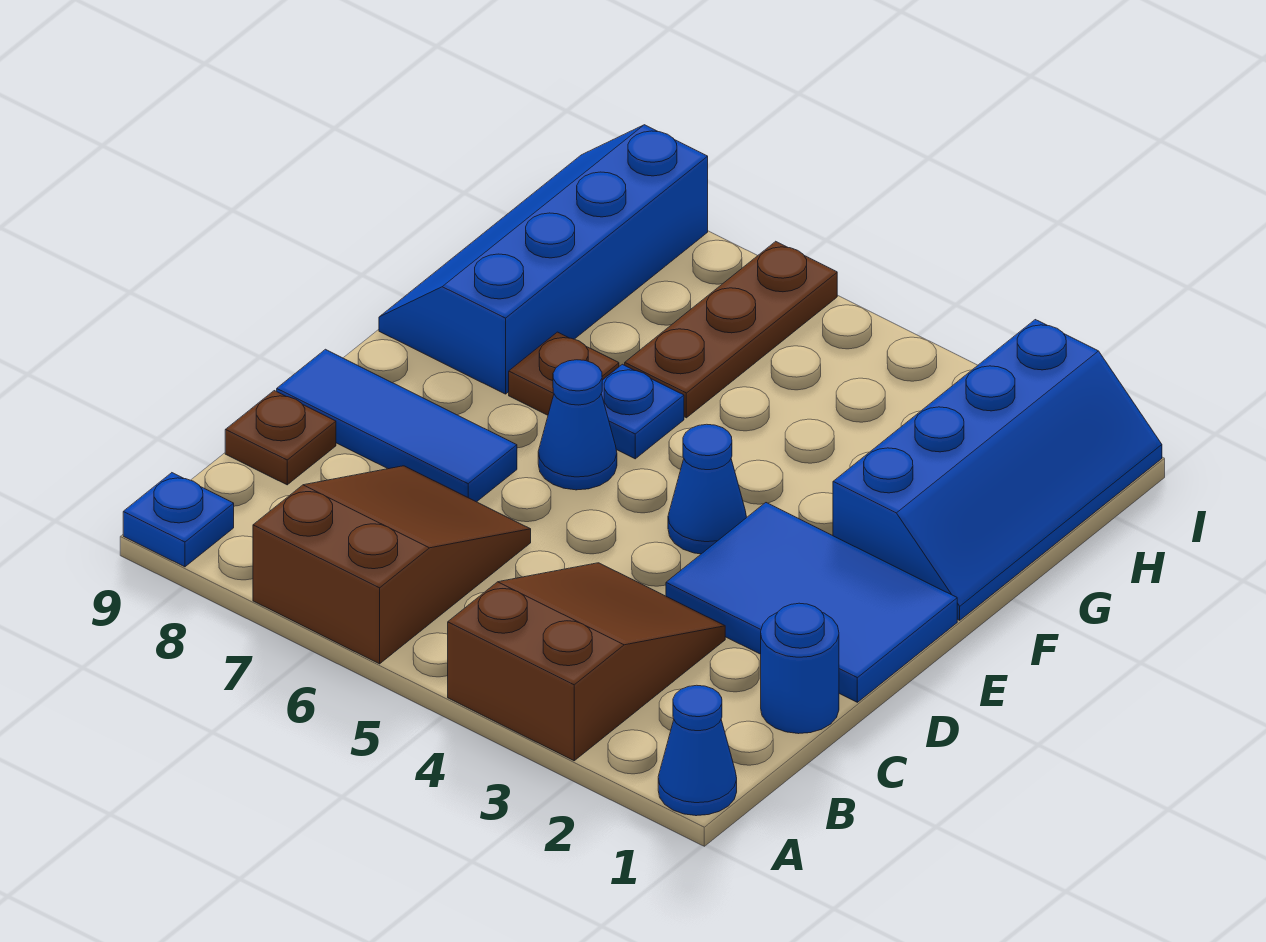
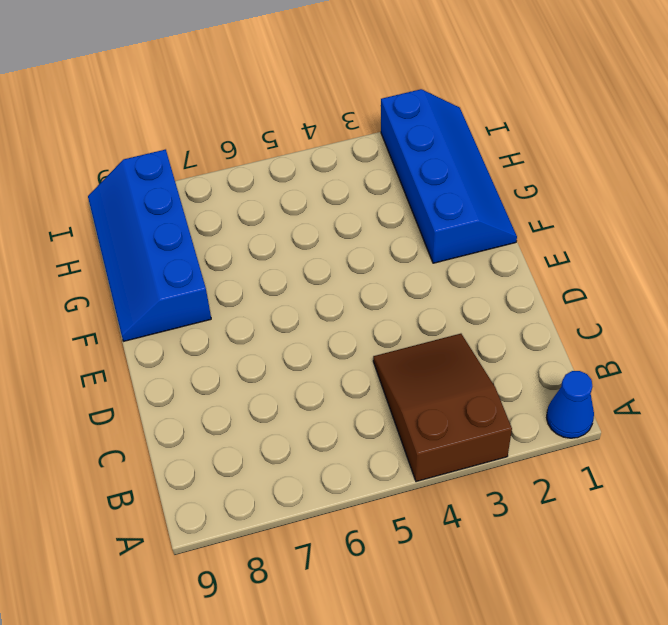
none -> brown slope A6:C7 level 1 top A
none -> blue plate A9 level 1
none -> blue round brick C1 level 1

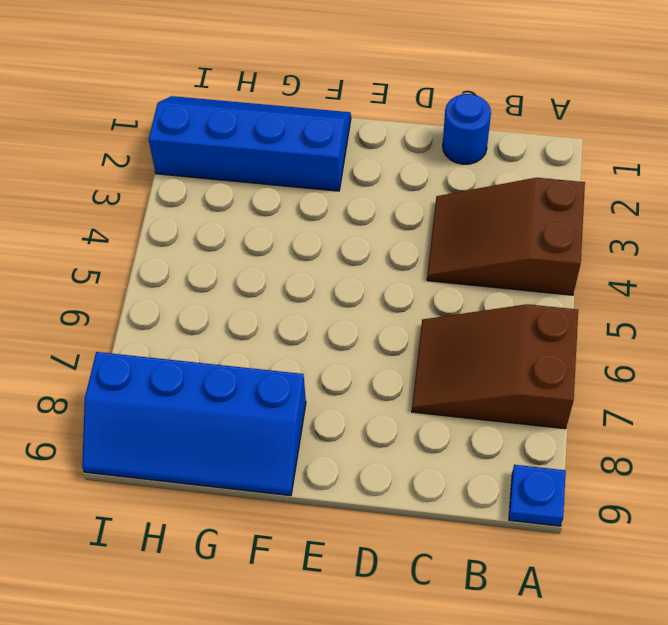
none -> blue cone A1 level 1
none -> brown plate C9 level 1
none -> blue tile D1:E3 level 1

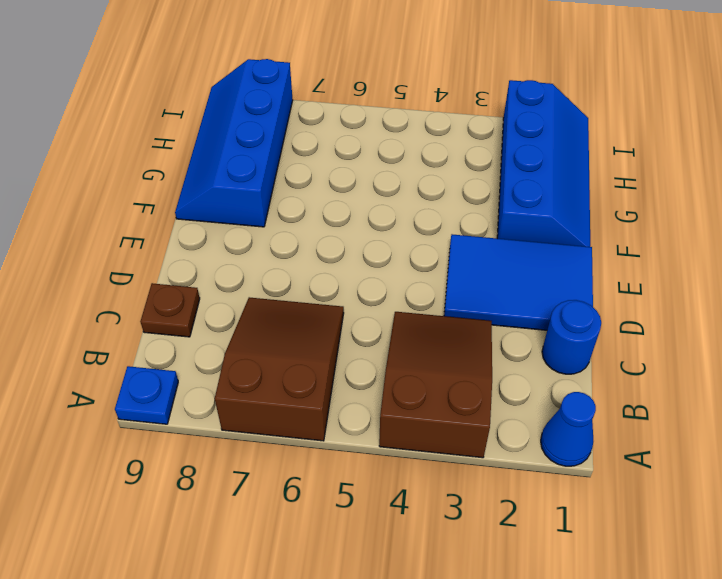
none -> blue tile D7:D9 level 1
none -> blue cone E4 level 1
none -> blue cone E6 level 1

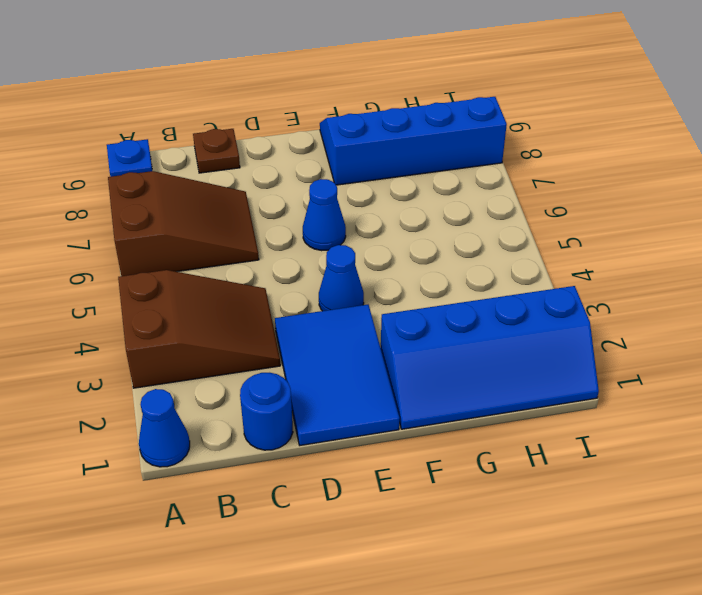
none -> blue tile D7:D9 level 1
none -> blue plate F6 level 1
none -> brown plate F7 level 1

